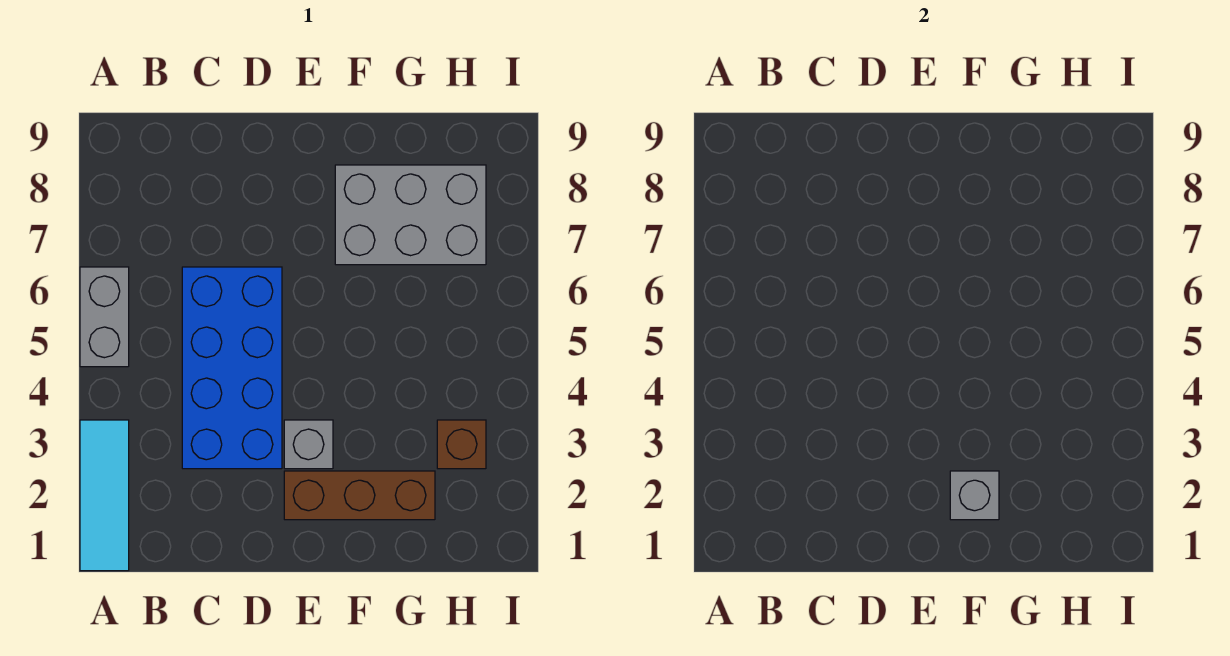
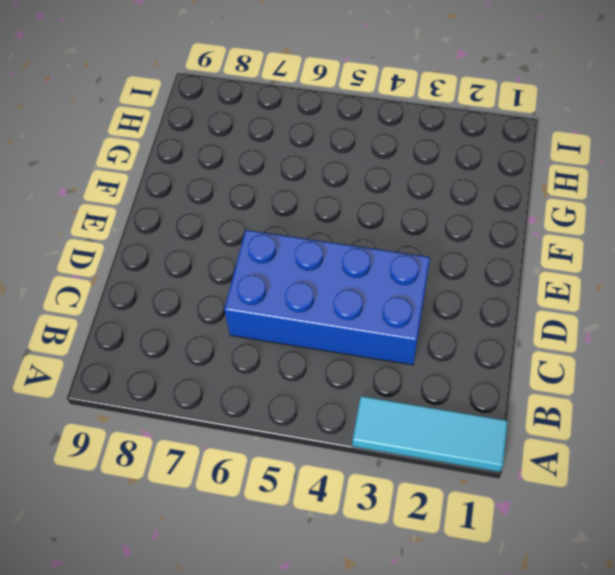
none -> grey brick A5:A6 level 1
none -> brown brick E2:G2 level 1

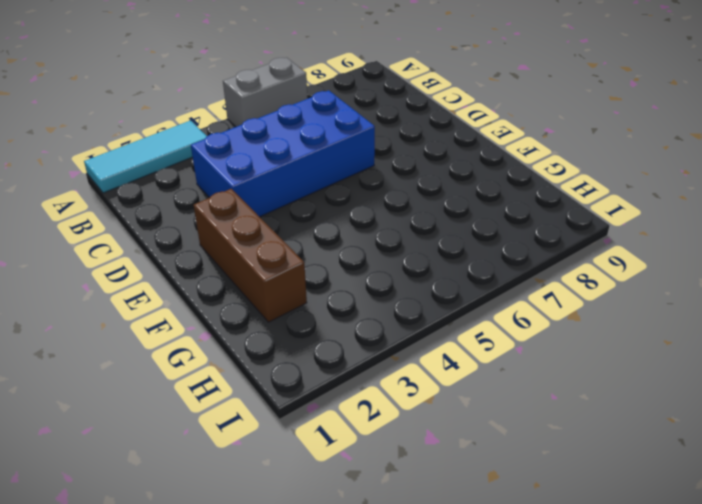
none -> grey brick E3 level 1
none -> grey brick F7:H8 level 1

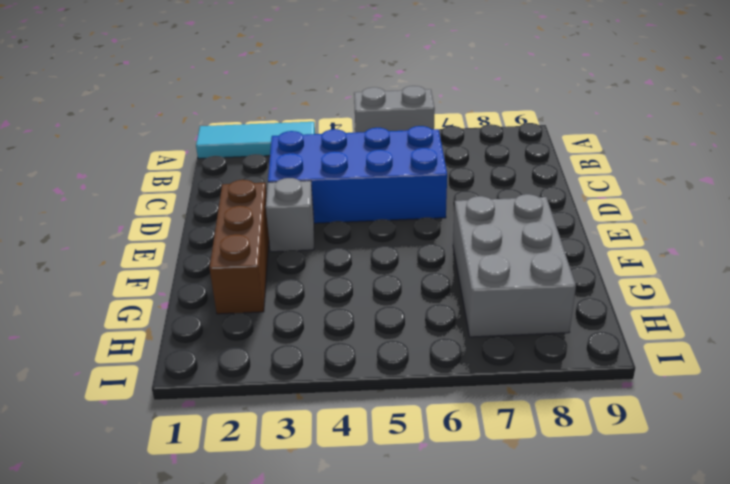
none -> brown brick H3 level 1
none -> grey brick F2 level 2

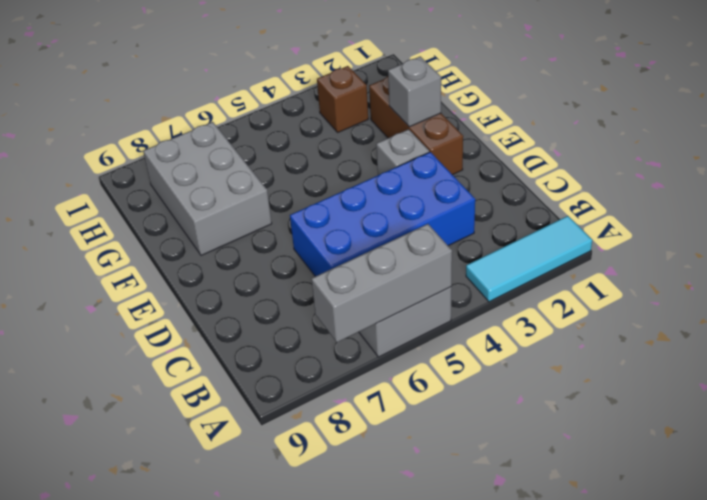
grey brick A5:A7 level 2 -> none

